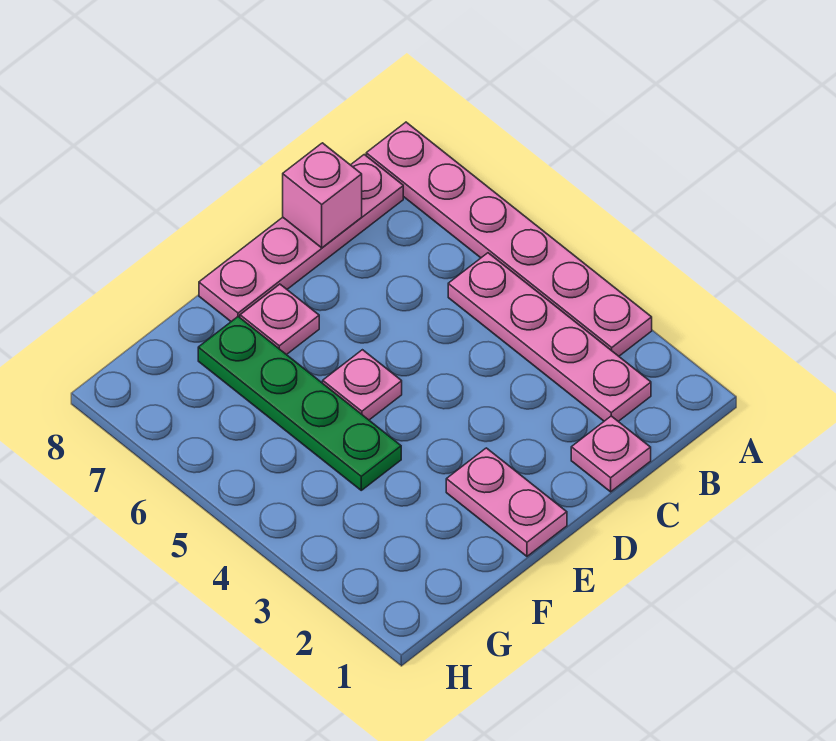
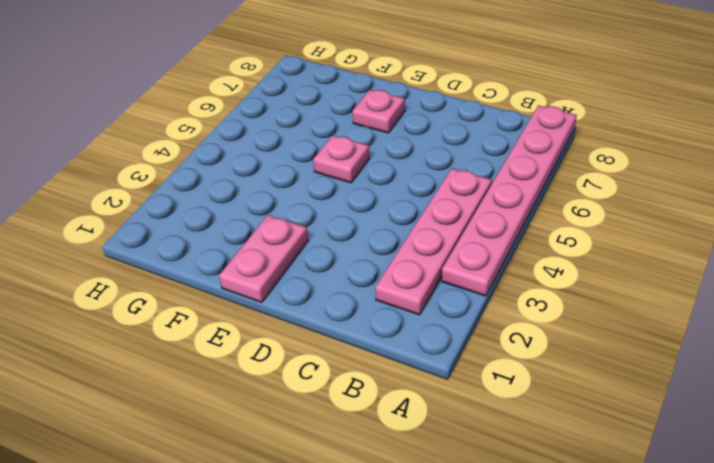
none -> pink plate B8:E8 level 1
none -> pink plate C1 level 1

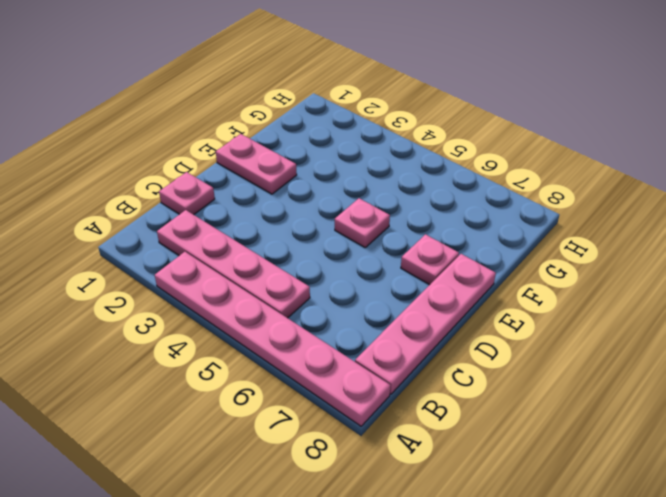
none -> green plate F4:F7 level 1
none -> pink brick C8 level 2

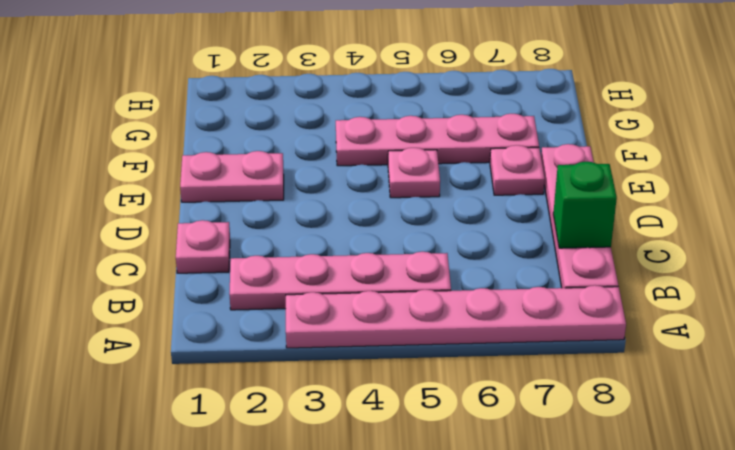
green brick C8 level 2 -> pink brick C8 level 2
pink plate F4:F7 level 1 -> green plate F4:F7 level 1

